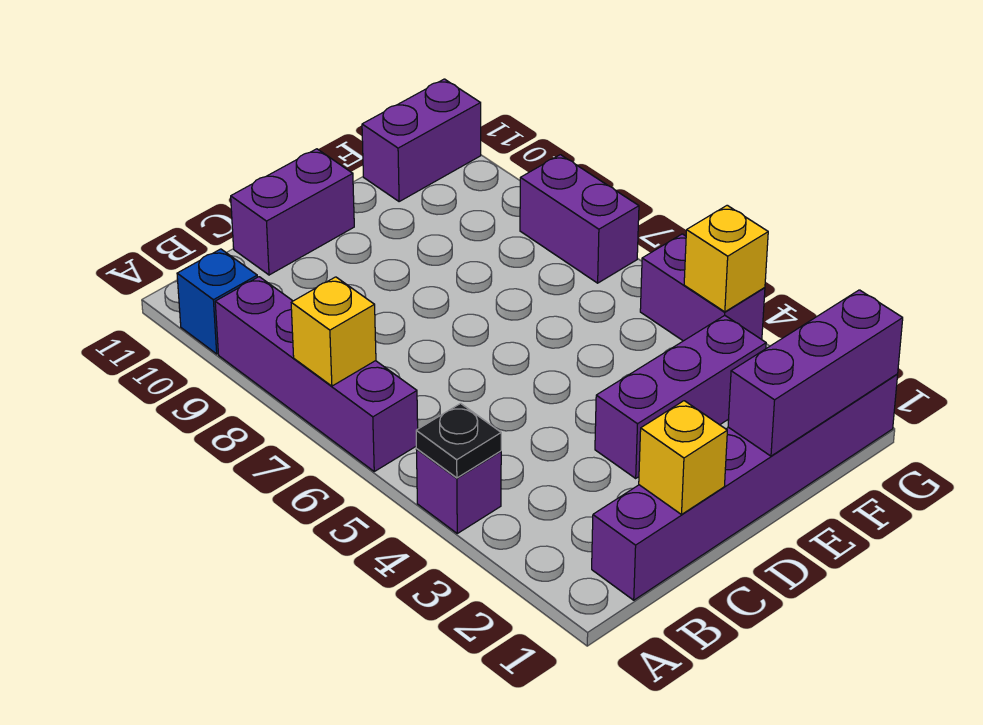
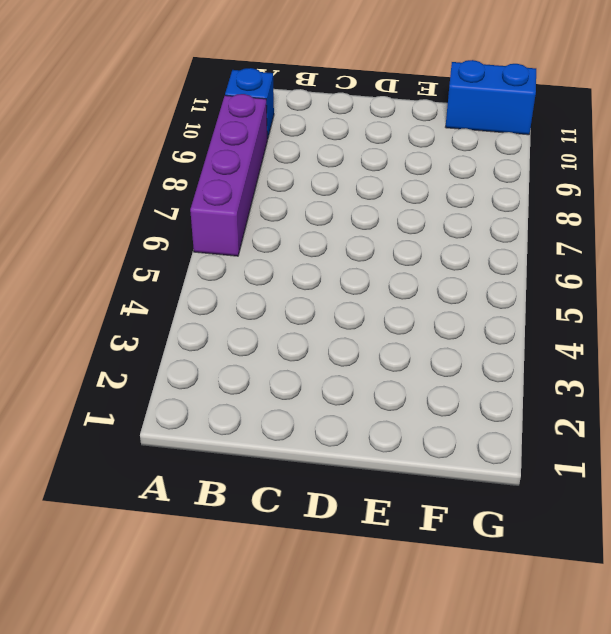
blue brick F11:G11 level 1 -> purple brick F11:G11 level 1
none -> purple brick A4 level 1
none -> purple brick B1:G1 level 1
none -> purple brick C11:D11 level 1

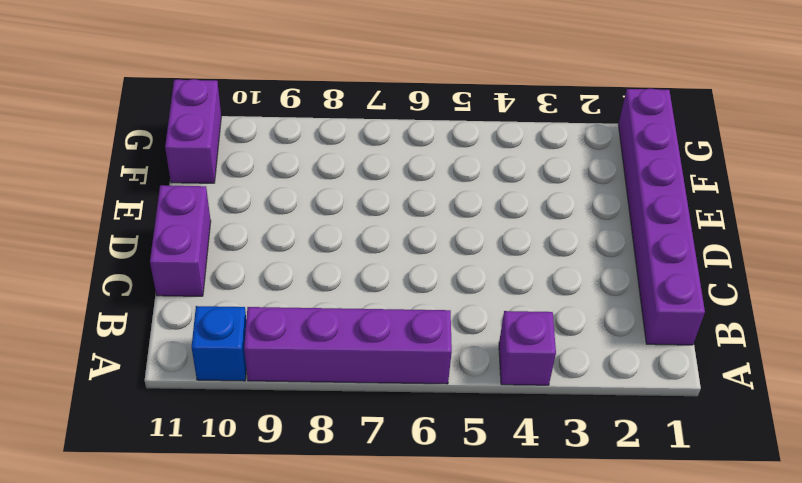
none -> purple brick D3:F3 level 1
none -> purple brick G4:G5 level 1
none -> purple brick G7:G8 level 1

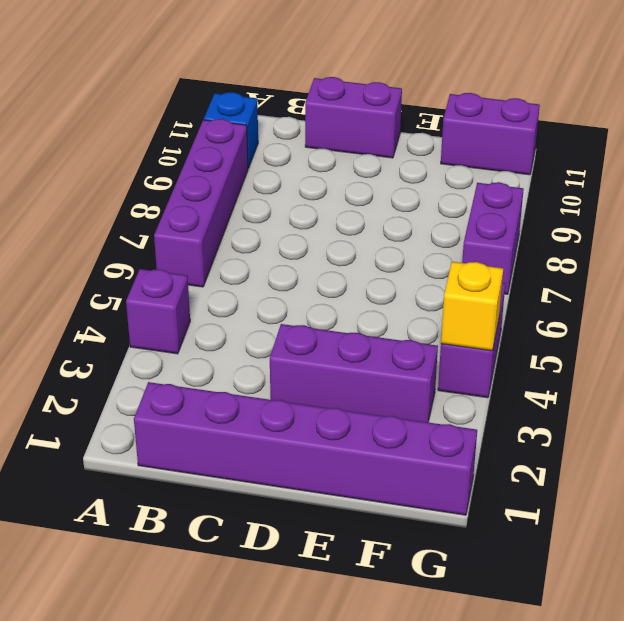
none -> black plate A4 level 2
none -> yellow brick A7 level 2
none -> yellow brick C1 level 2

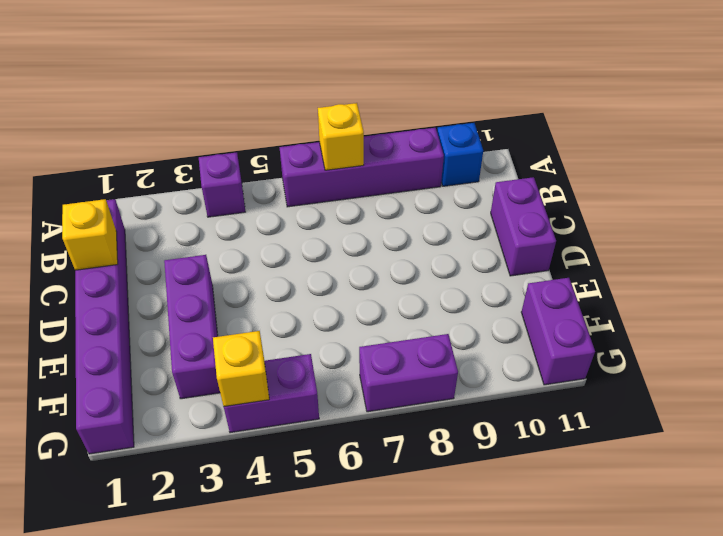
none -> black plate A4 level 2
none -> purple brick E1:G1 level 2

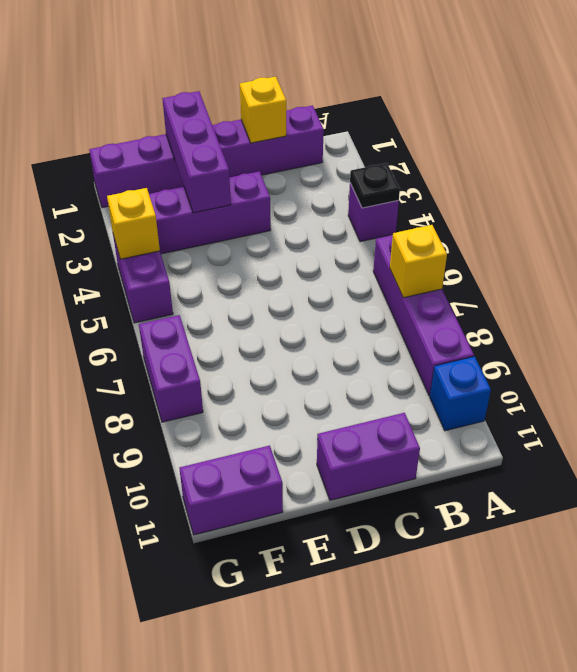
purple brick E1:E3 level 2 -> purple brick E1:G1 level 2

